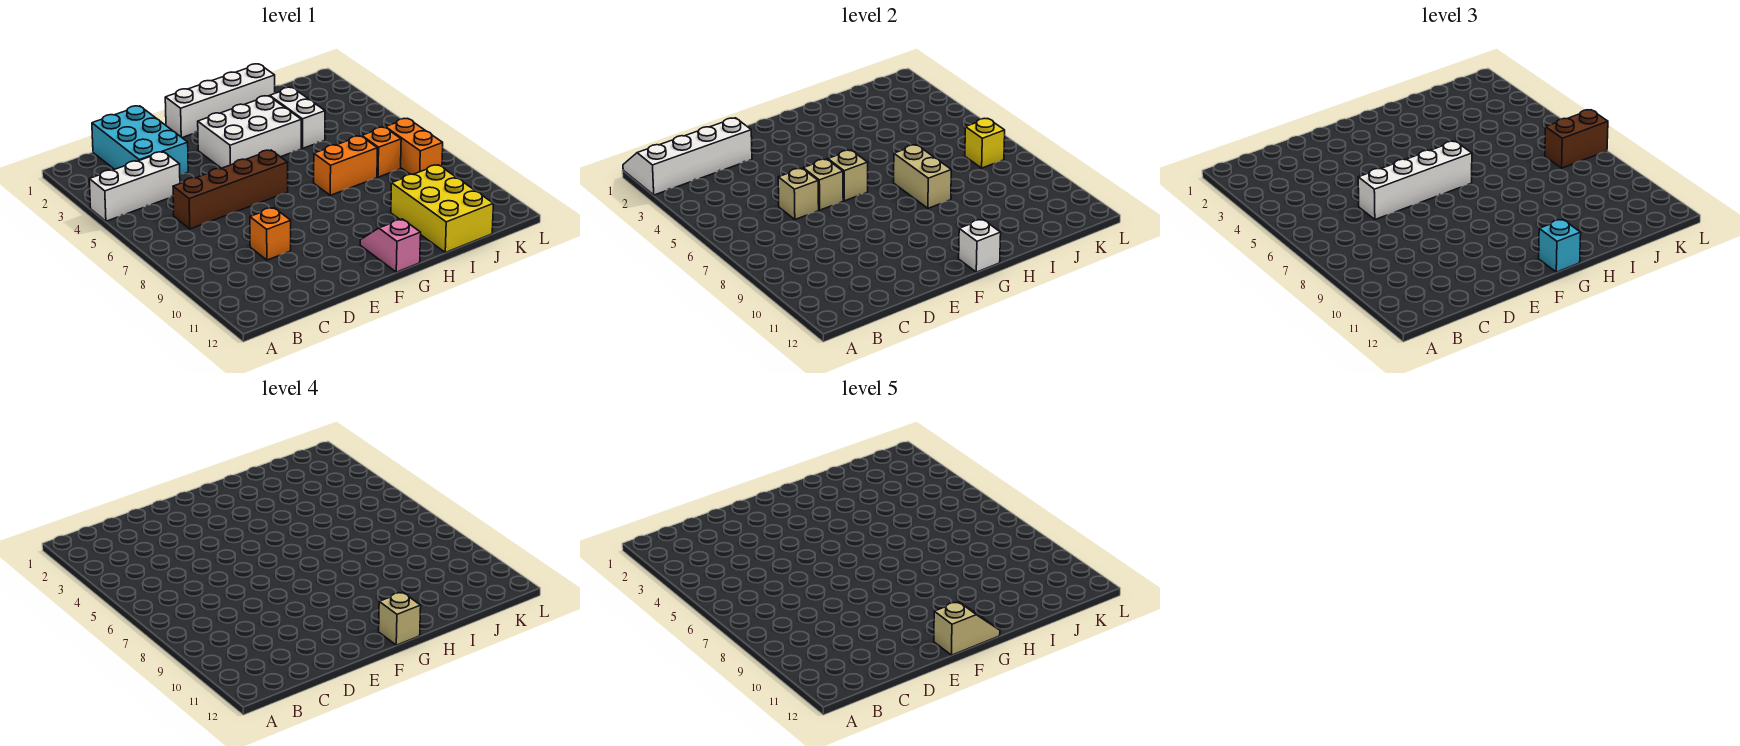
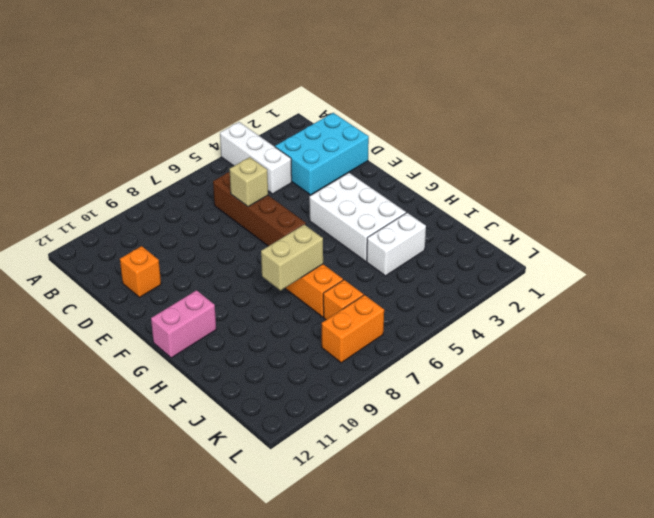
orange brick D11 level 1 -> orange brick D9 level 1
pink brick G11:G12 level 1 -> pink slope G11:G12 level 1 top 12
none -> white brick F1:I1 level 1
none -> yellow brick I10:J12 level 1
none -> white slope A1:D2 level 2 top 2

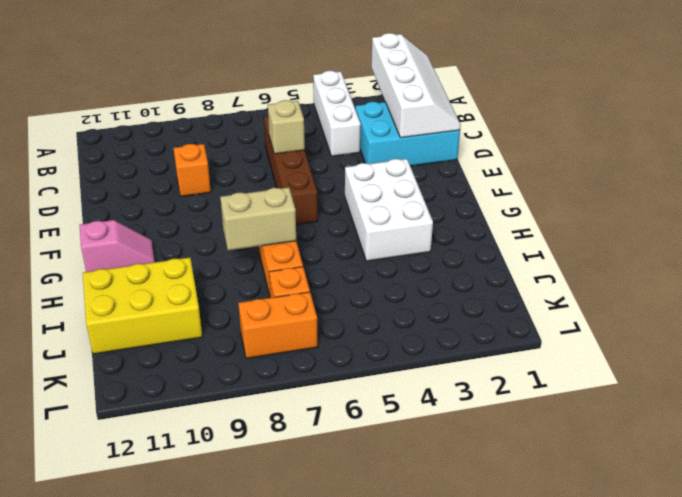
none -> white brick F1:I1 level 1
none -> white brick I3:I4 level 1
none -> tan brick E6 level 2

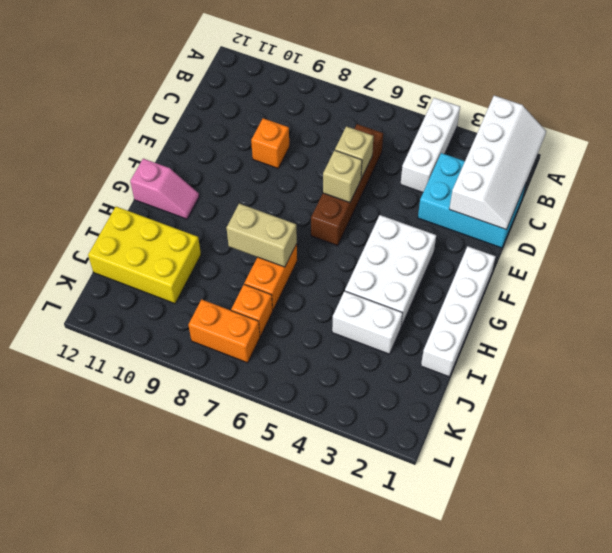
none -> tan brick F6 level 2
none -> white brick G12 level 2
none -> yellow brick K7 level 2

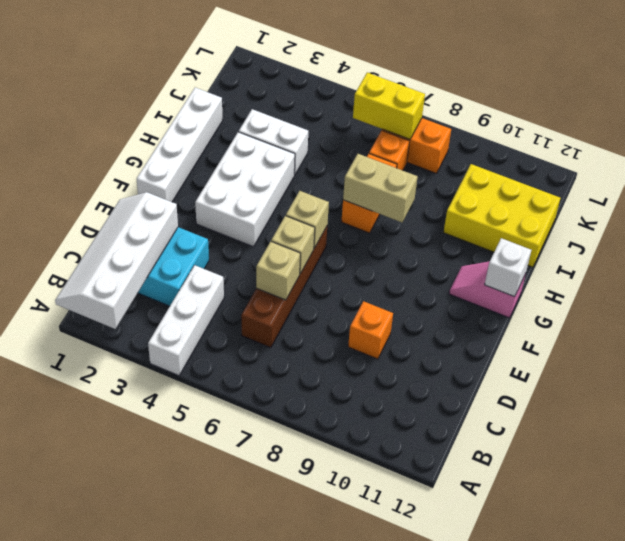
yellow brick K6:K7 level 2 -> yellow brick K7 level 2
none -> white brick D6:G6 level 3
none -> cyan brick G12 level 3
none -> brown brick K7:L7 level 3

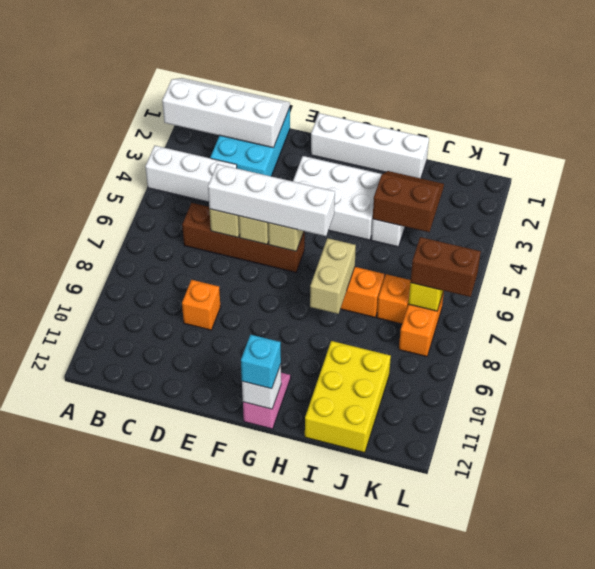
brown slope I3:J4 level 2 top 4 -> none
none -> tan brick G12 level 4
none -> tan slope F12:G12 level 5 top F

